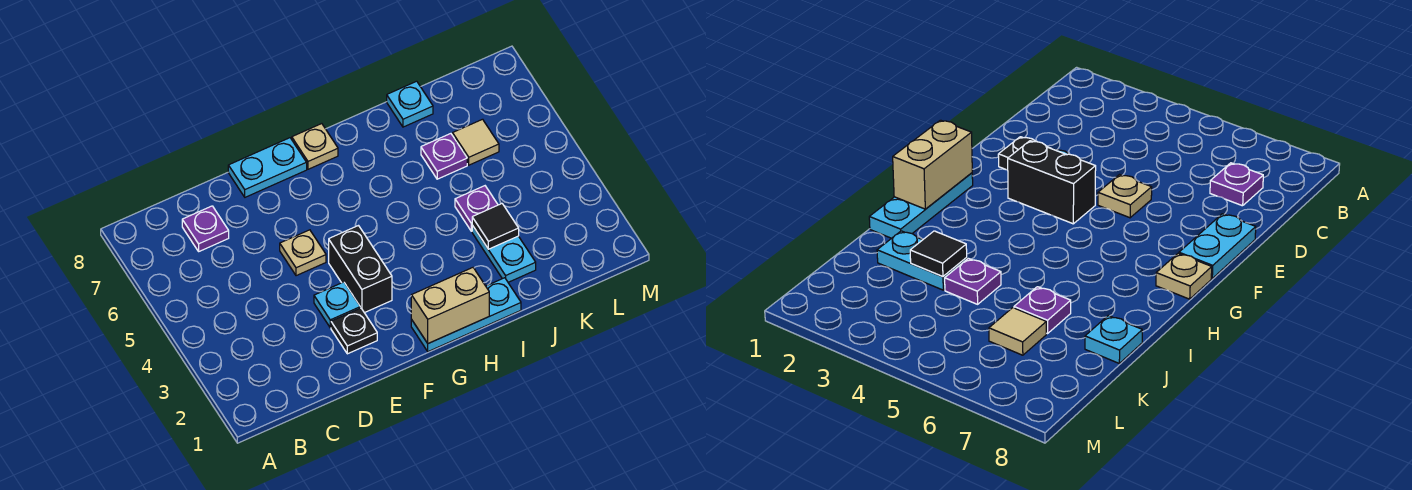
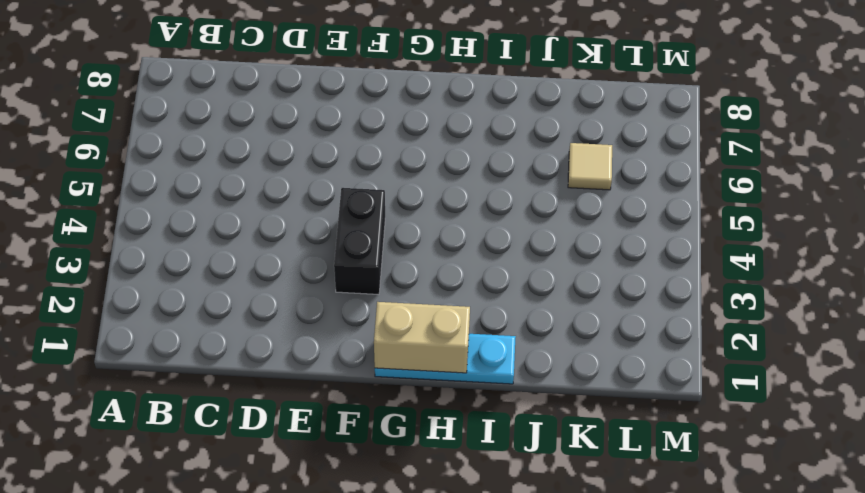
none -> purple plate C7 level 1
none -> black plate E2 level 1
none -> cyan plate E3 level 1

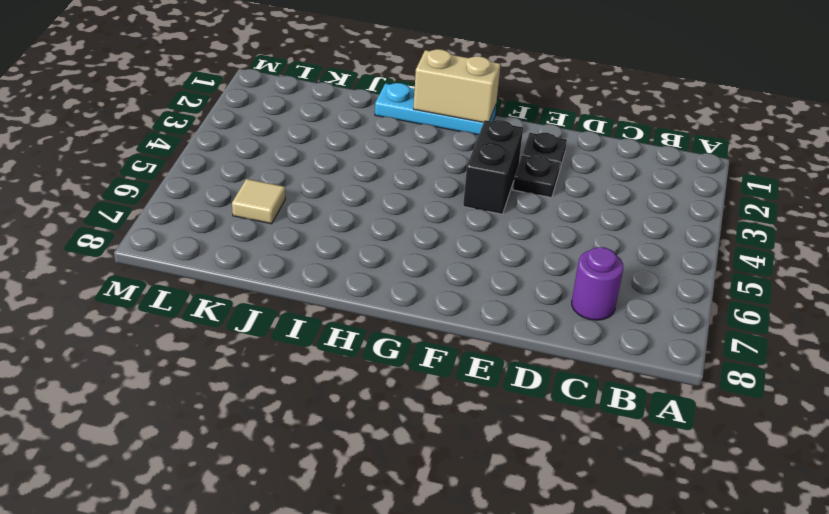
purple round brick C7 level 1 -> purple plate C7 level 1
black plate E3 level 1 -> cyan plate E3 level 1
none -> tan plate E5 level 1
none -> cyan plate E8:F8 level 1
none -> tan plate G8 level 1

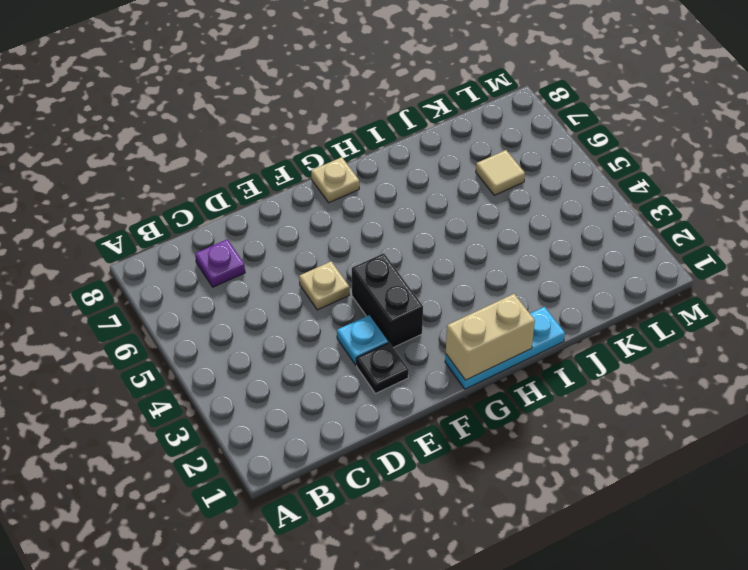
none -> cyan plate E8:F8 level 1
none -> cyan plate J2:J3 level 1
none -> purple plate J4 level 1

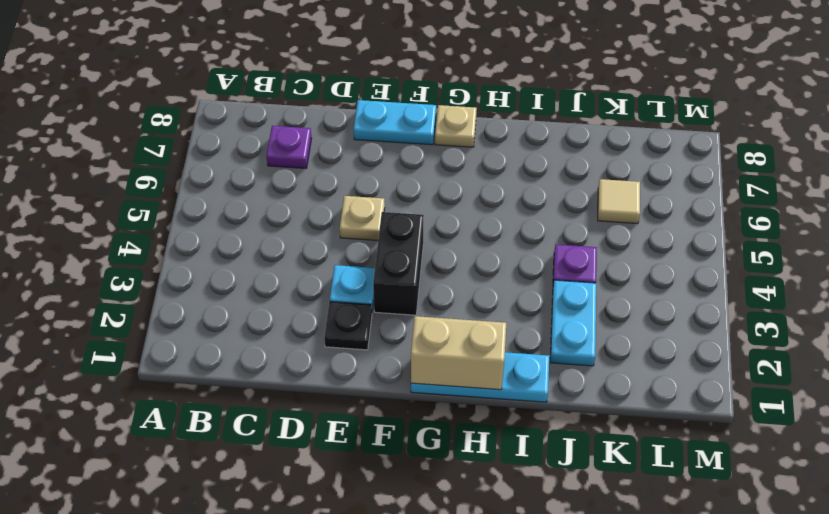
none -> purple plate J6 level 1
none -> cyan plate J8 level 1
none -> black tile J3 level 2

